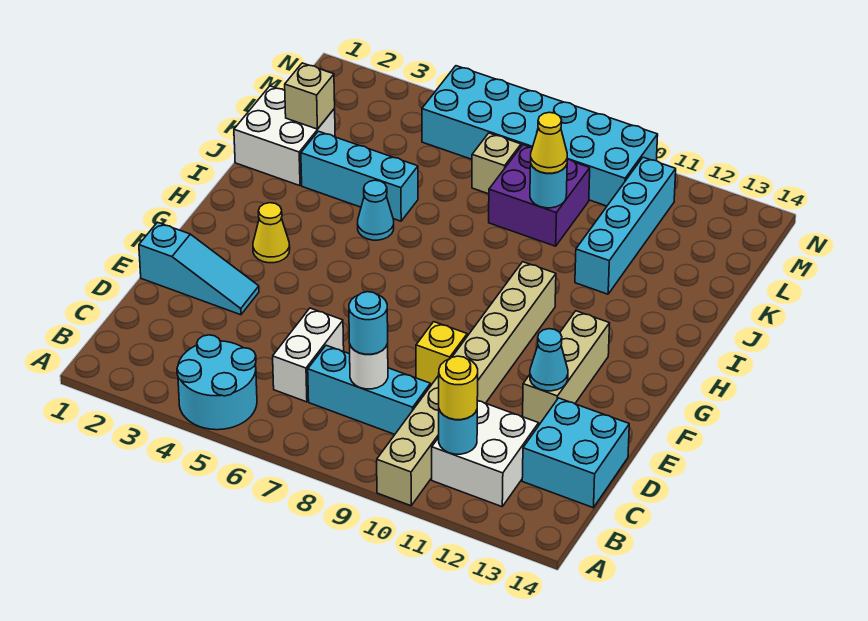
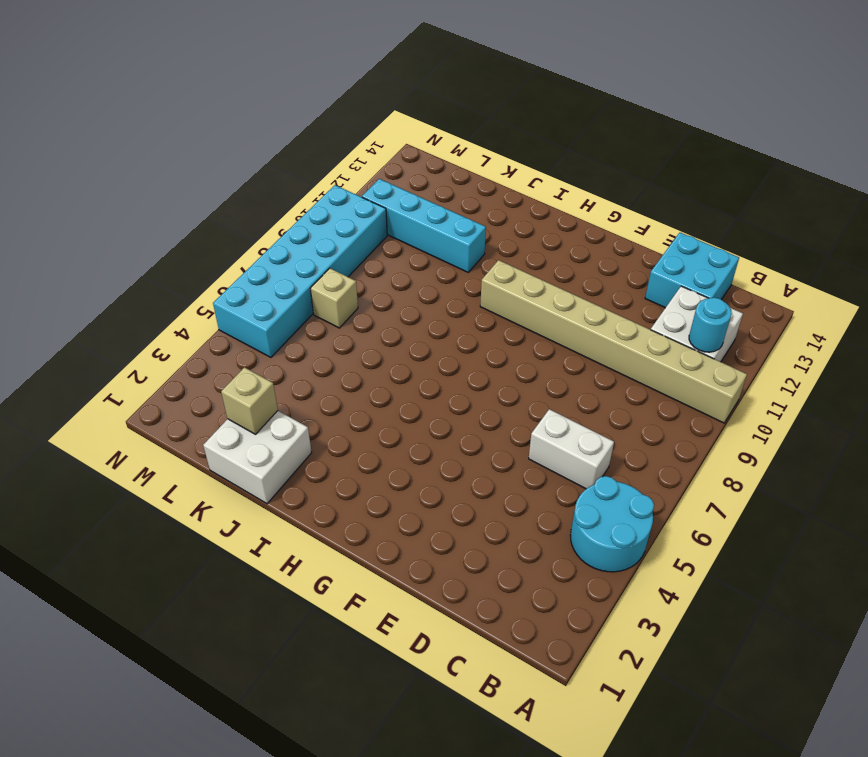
none -> cyan brick C7:C9 level 1
none -> cyan slope E1:E3 level 1 top 1
none -> yellow brick E9 level 1

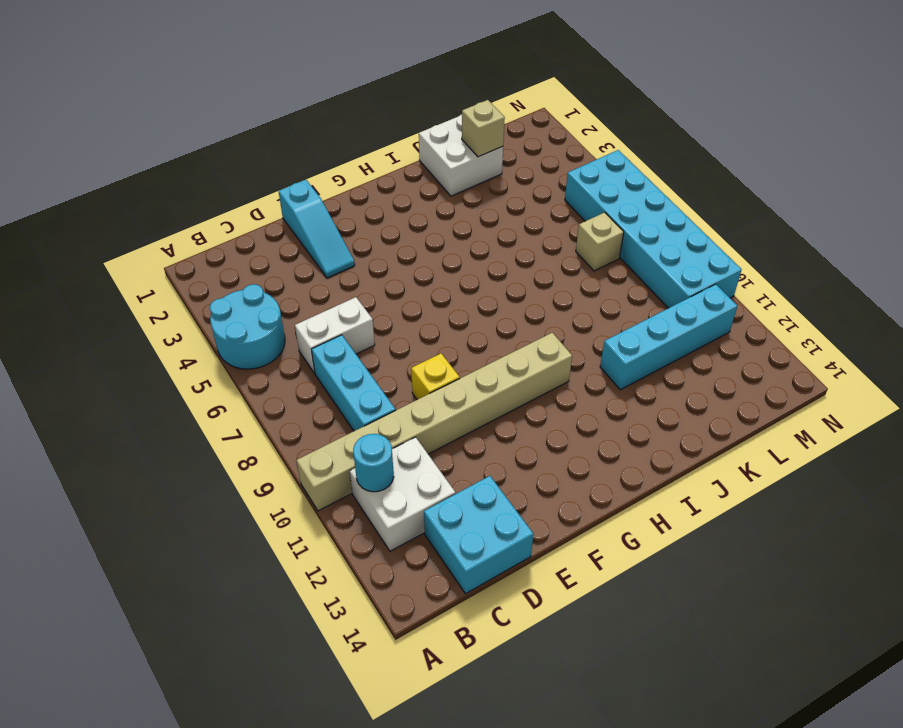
none -> tan brick E12:G12 level 1
none -> yellow cone G3 level 1
none -> cyan cone I5 level 1

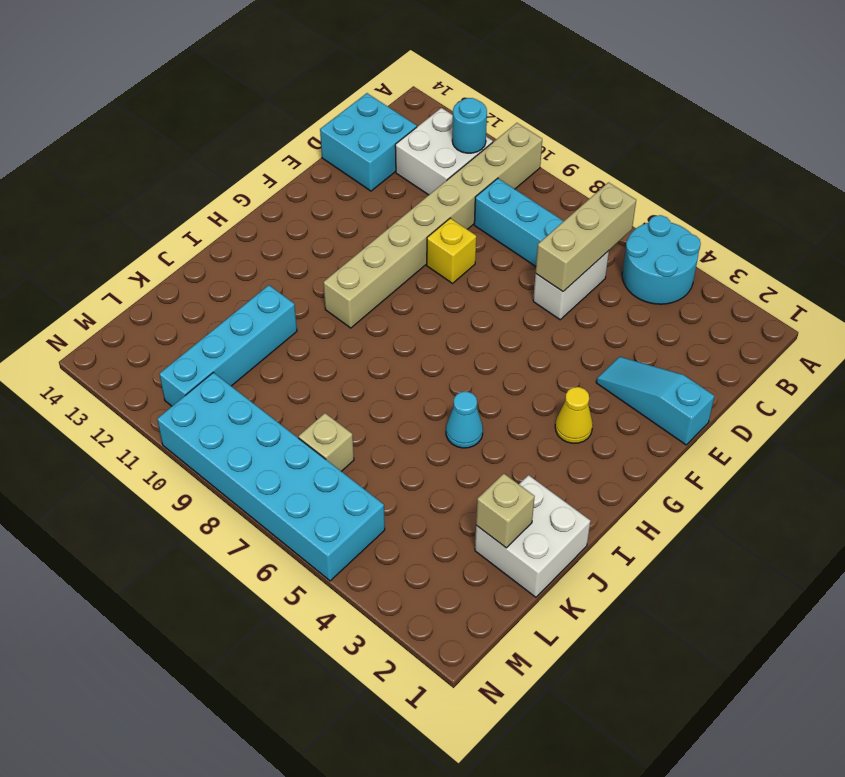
tan brick B6:D6 level 2 -> tan brick E12:G12 level 1
none -> cyan brick J3:J5 level 1
none -> purple brick K8:L9 level 1
none -> white round brick C8 level 2

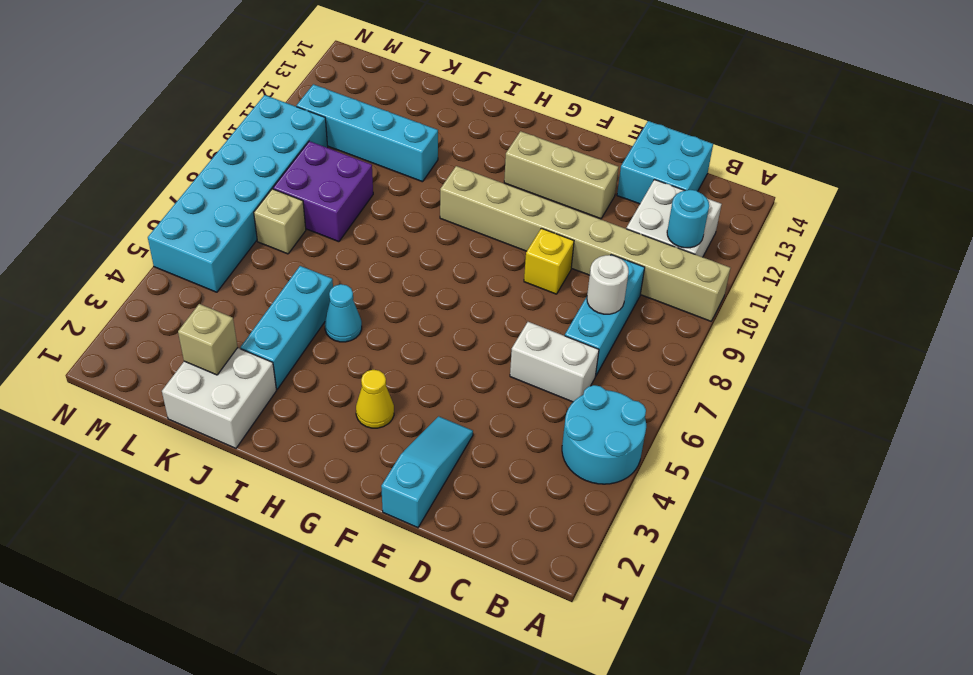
none -> cyan cone E12 level 2
none -> cyan round brick K9 level 2
none -> yellow round brick B11 level 3

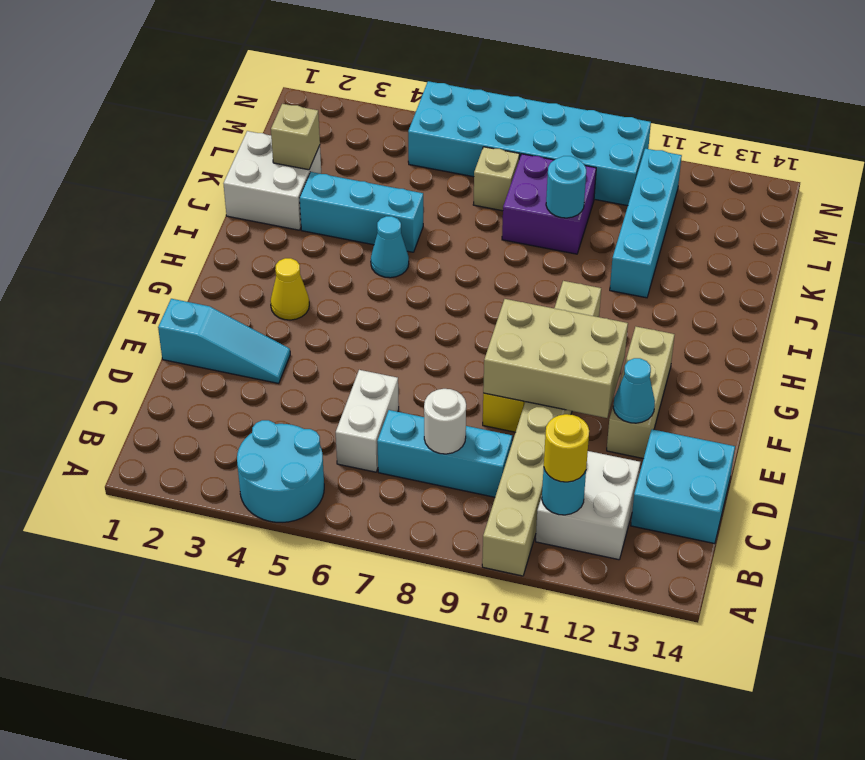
tan brick E9:F11 level 2 -> none
none -> cyan round brick C8 level 3
none -> yellow cone K9 level 3

